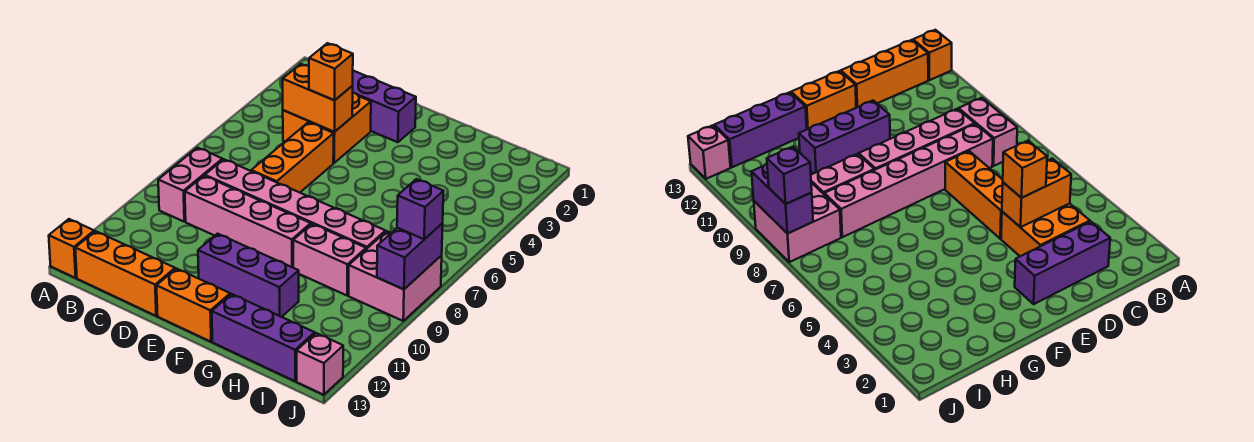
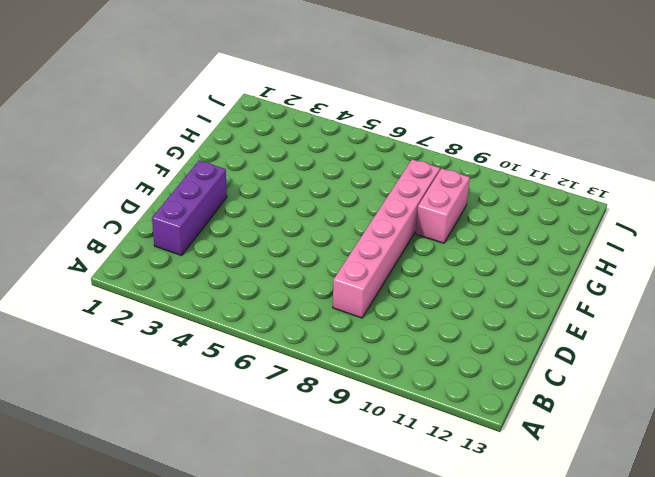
none -> orange brick A13 level 1
none -> pink brick B8:B9 level 1
none -> orange brick B13:D13 level 1

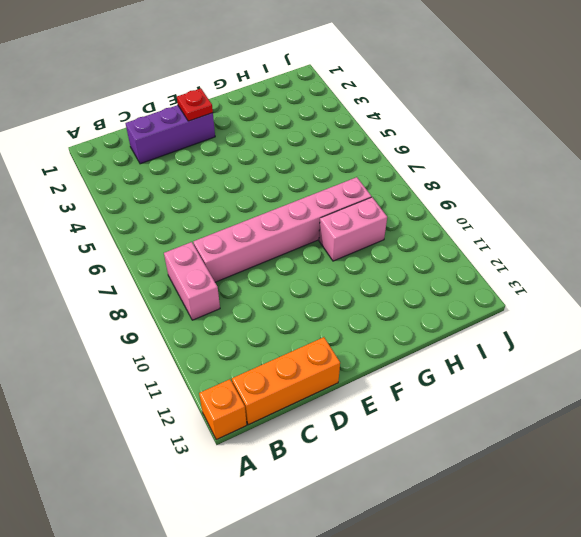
red plate E2 level 2 -> none
none -> orange brick C3:D4 level 1
none -> pink brick C9:F9 level 1
none -> orange brick D5:D7 level 1

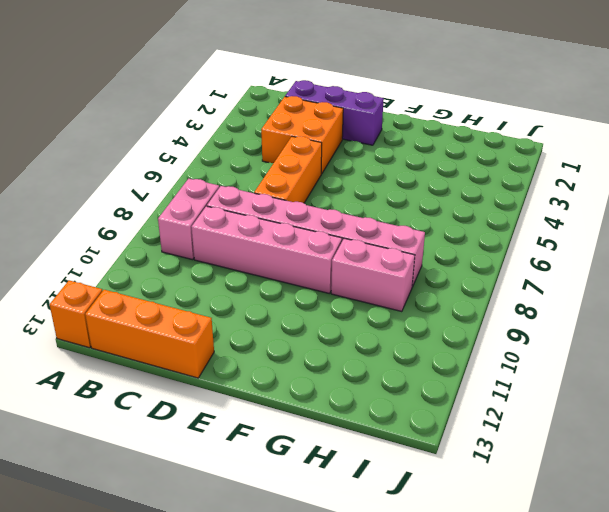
none -> purple brick E11:G11 level 1
none -> orange brick E13:F13 level 1
none -> purple brick G13:I13 level 1

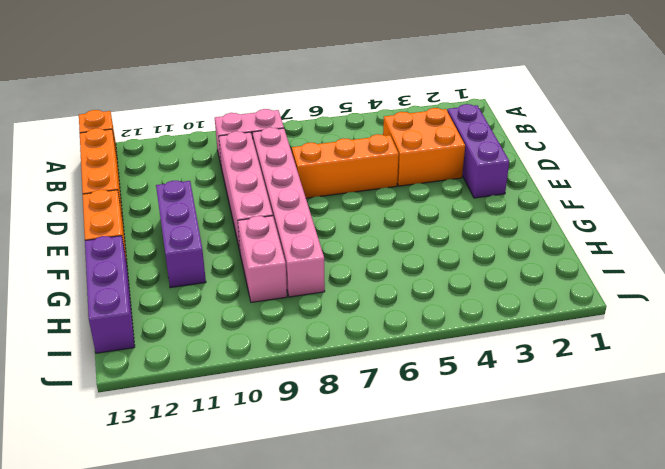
none -> pink brick I8:J9 level 1
none -> pink brick J13 level 1
none -> orange brick C4:D4 level 2

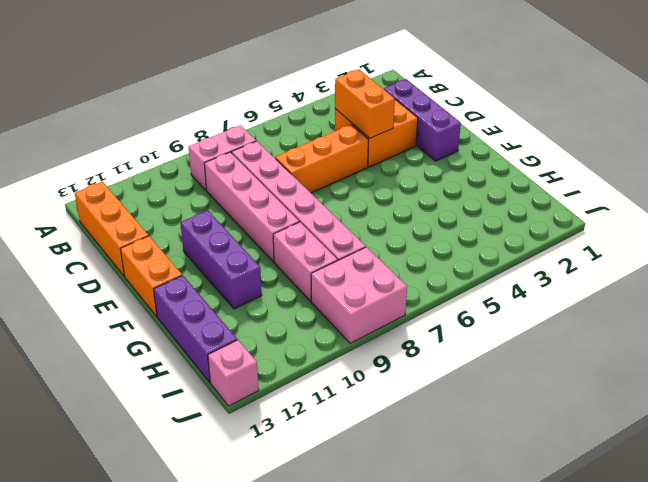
none -> orange brick A13 level 1
none -> purple brick J8:J9 level 2
none -> orange brick D4 level 3

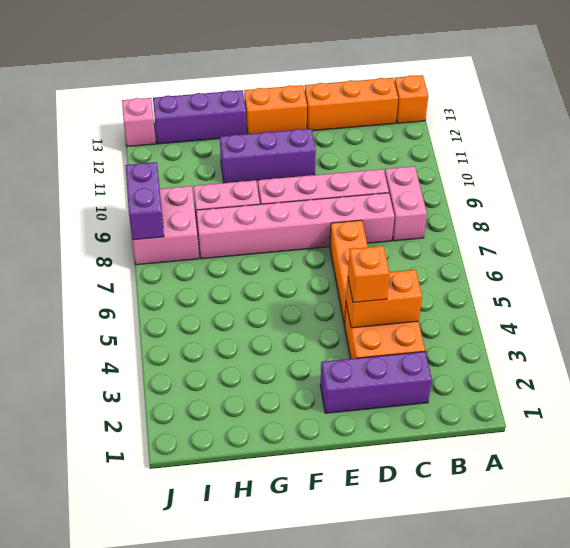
none -> purple brick J8 level 3

